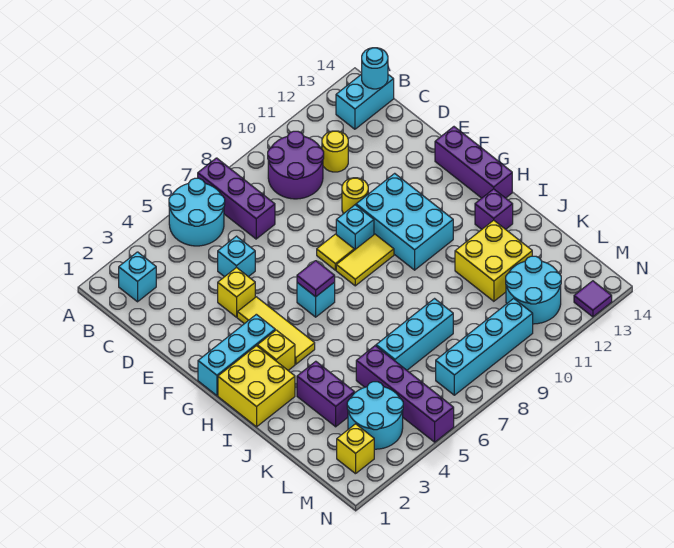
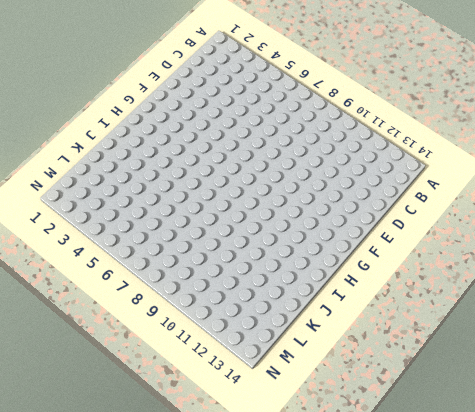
none -> cyan round brick A5:B6 level 1
none -> purple brick A7:C7 level 1
none -> cyan brick B2 level 1
none -> purple round brick B9:C10 level 1

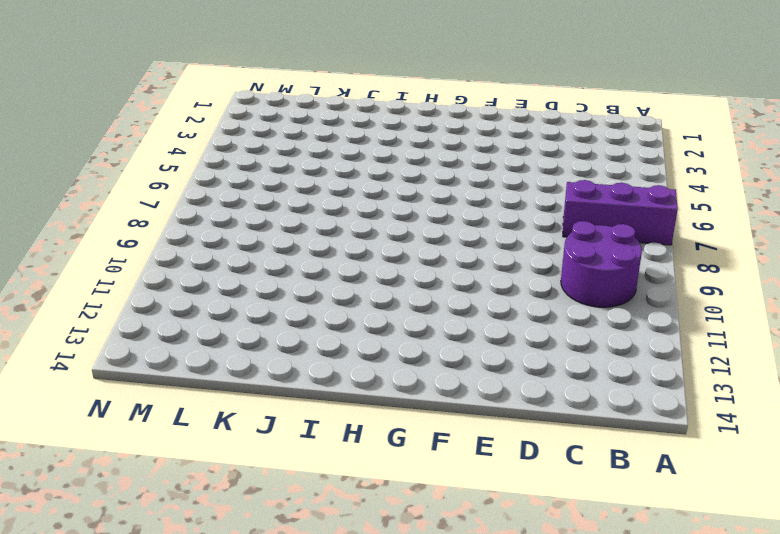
none -> cyan round brick A5:B6 level 1
none -> cyan brick B2 level 1
none -> cyan brick B13:B14 level 1
none -> yellow round brick C11 level 1

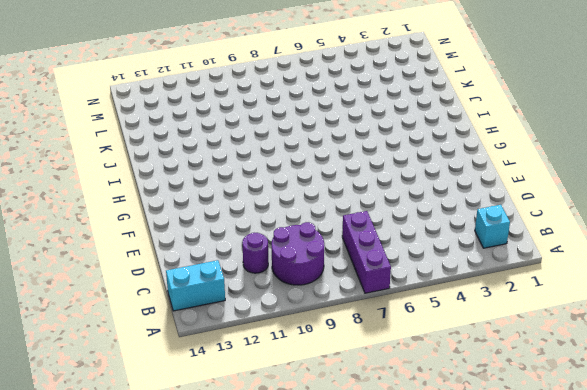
purple round brick C11 level 1 -> yellow round brick C11 level 1
none -> cyan round brick A5:B6 level 1
none -> cyan brick D5 level 1
none -> yellow brick E4 level 1
none -> yellow round brick E10 level 1

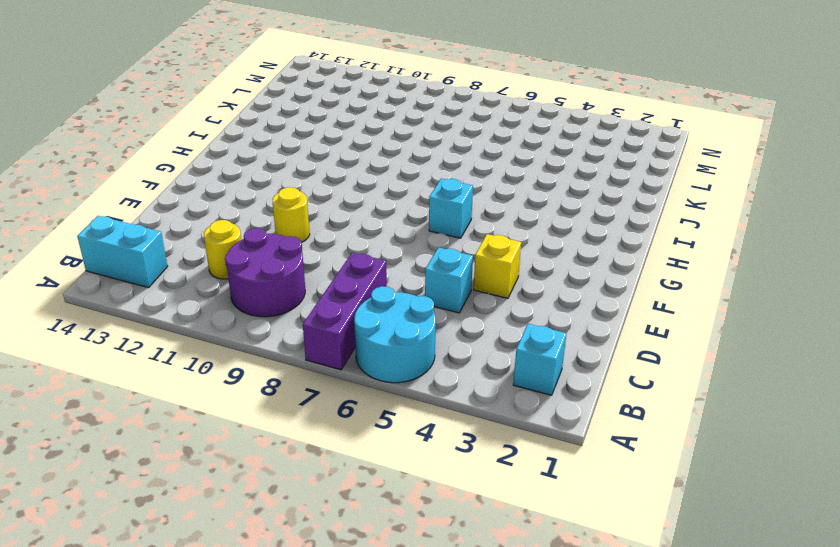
none -> yellow tile F4:H4 level 1
none -> yellow tile F8 level 1
none -> cyan brick F9 level 1
none -> cyan brick F10:H11 level 1

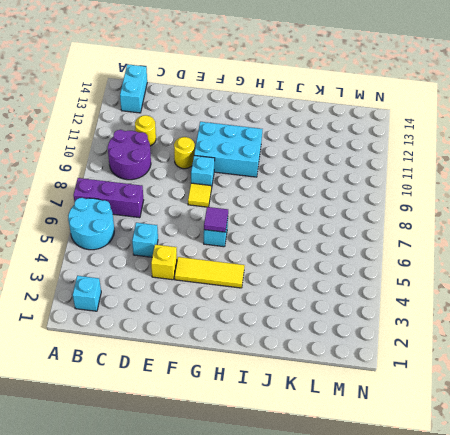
none -> purple brick F14:H14 level 1
none -> cyan brick G1:G3 level 1
none -> yellow tile G8:G9 level 1
none -> yellow brick H1:I2 level 1

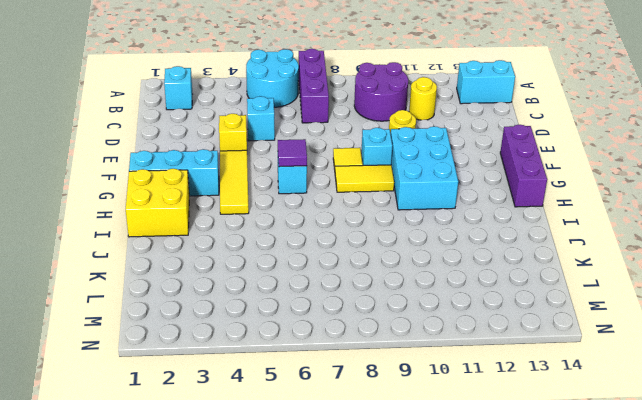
none -> yellow brick H3 level 1
none -> purple brick I13 level 1
none -> purple brick J3:K3 level 1
none -> yellow brick J11:K12 level 1

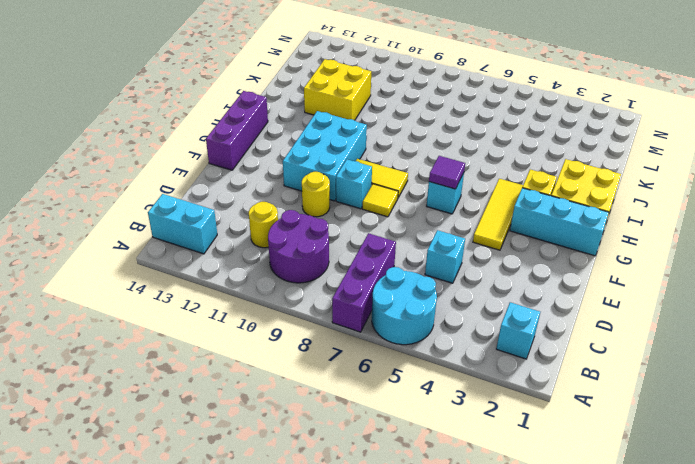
none -> yellow brick E4 level 1
none -> purple brick I13 level 1
none -> purple brick J3:K3 level 1
none -> purple brick K5:N5 level 1

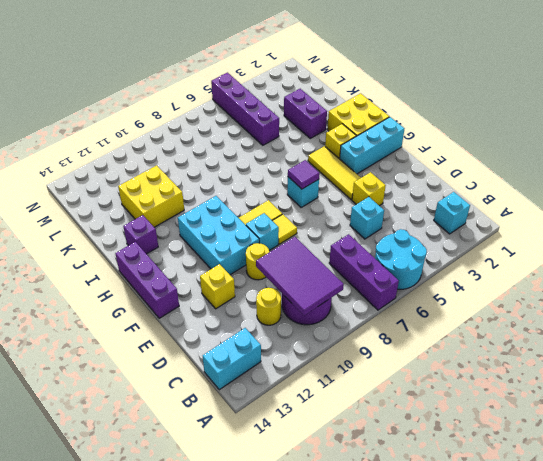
purple tile B9:D10 level 2 -> none
yellow brick E12 level 1 -> yellow brick M2 level 1
none -> cyan brick K6:K8 level 1
none -> cyan round brick L3:M4 level 1
none -> cyan round brick L11:M12 level 1
none -> cyan brick M7:M10 level 1

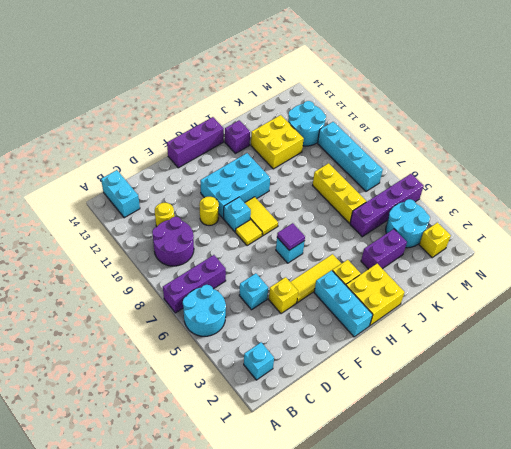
yellow brick K6:K8 level 1 -> cyan brick K6:K8 level 1
none -> purple tile N13 level 1
none -> cyan round brick B14 level 2

